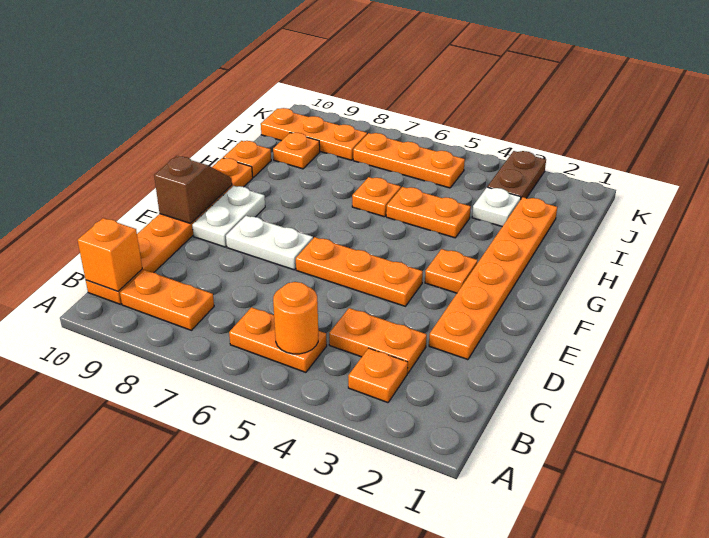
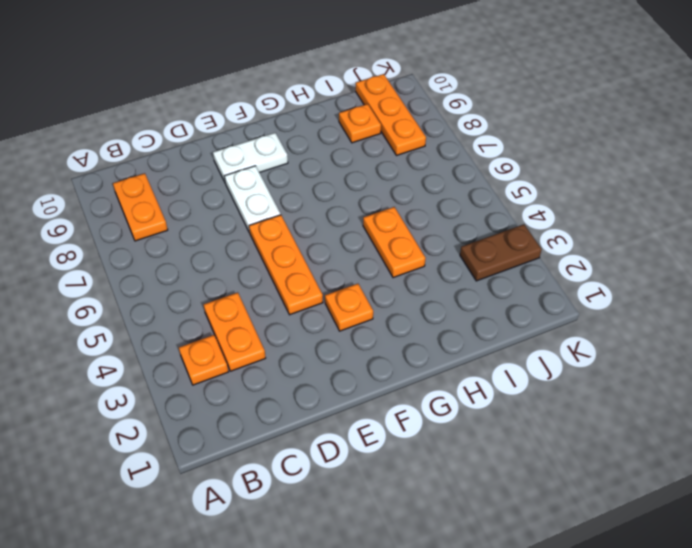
none -> orange plate B5:B6 level 1
none -> orange plate B10:G10 level 1
none -> orange plate D2:I2 level 1

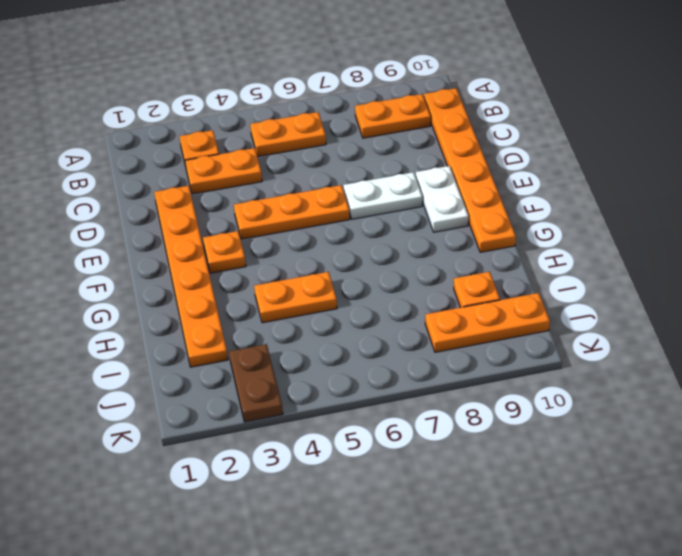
none -> orange plate H6 level 1
none -> orange plate H10 level 1
none -> white plate I3 level 1

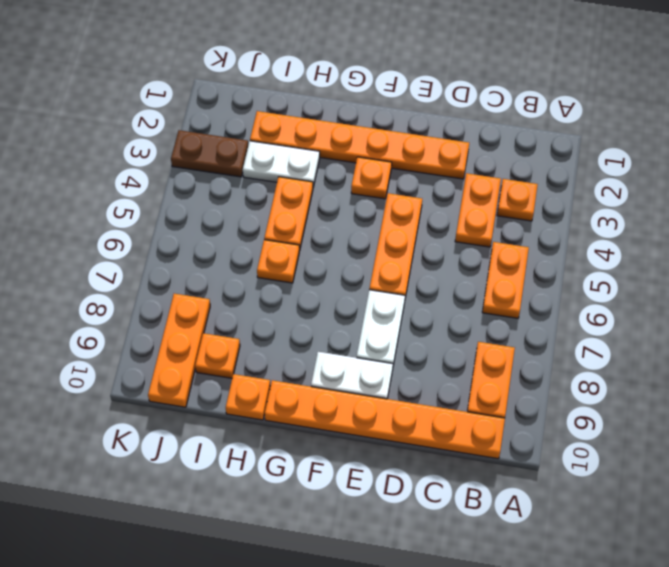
white plate H3:I3 level 1 -> white plate I3 level 1
none -> orange plate J5:J7 level 1
none -> orange round brick B5 level 2
none -> orange brick B10 level 2

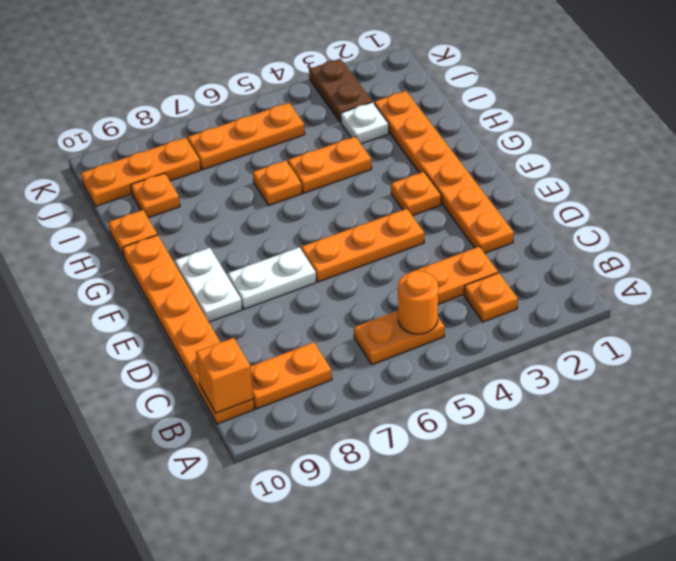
none -> brown slope E10:F10 level 2 top E

